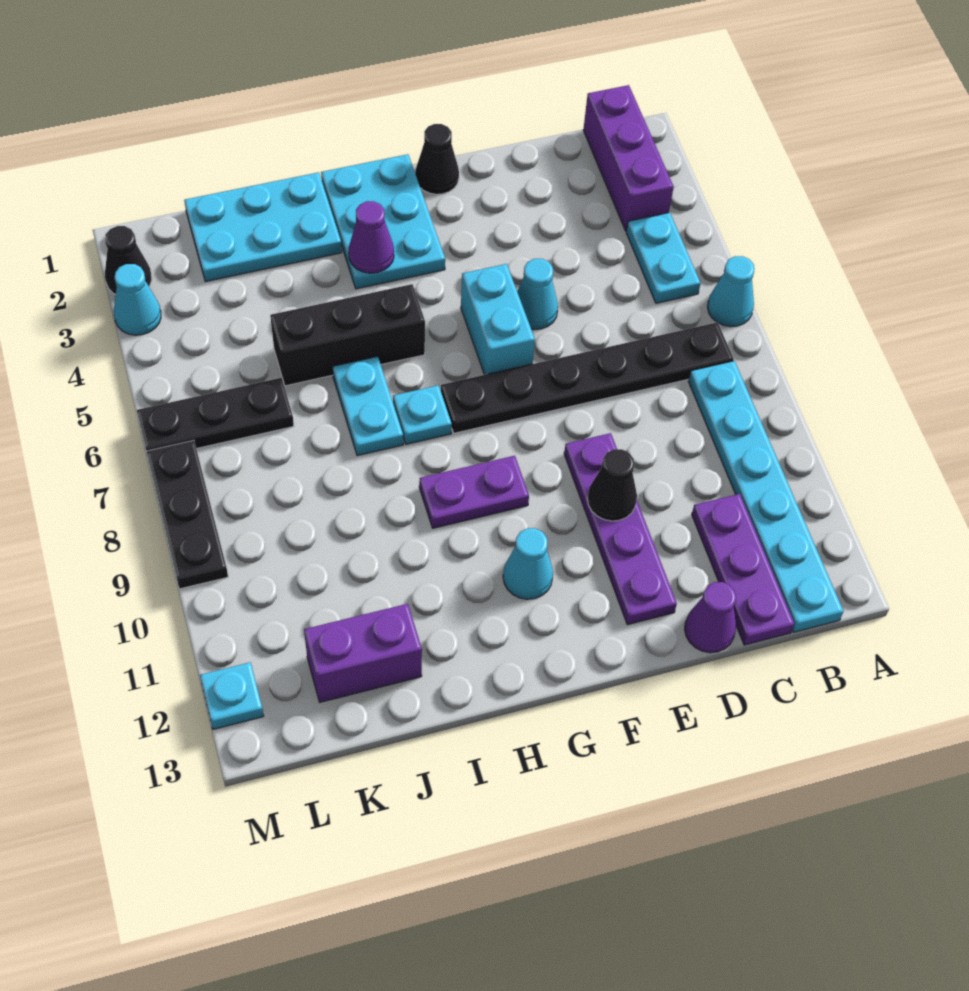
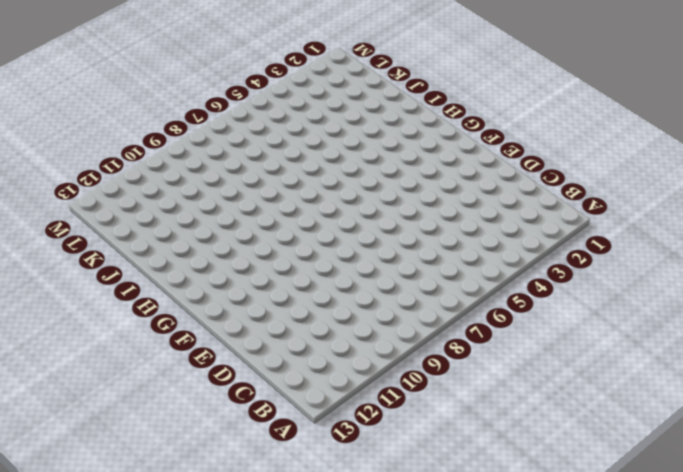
none -> cyan cone A6 level 1
none -> purple brick B1:B3 level 1
none -> cyan plate B4:B5 level 1

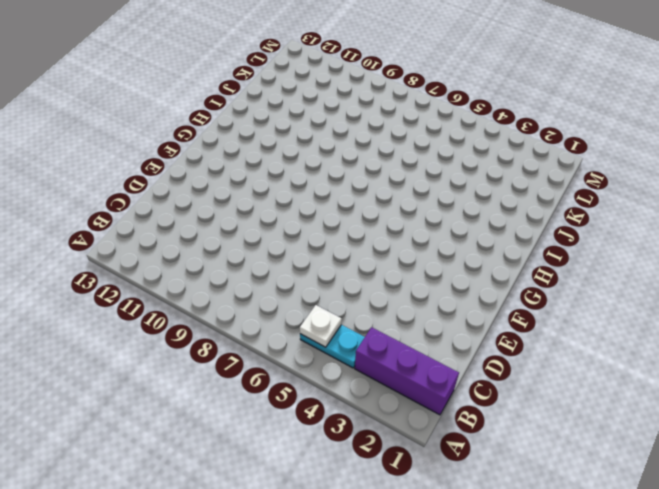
white plate B5 level 2 -> none
none -> cyan cone A6 level 1
none -> black plate B7:G7 level 1
none -> cyan plate B8:B13 level 1

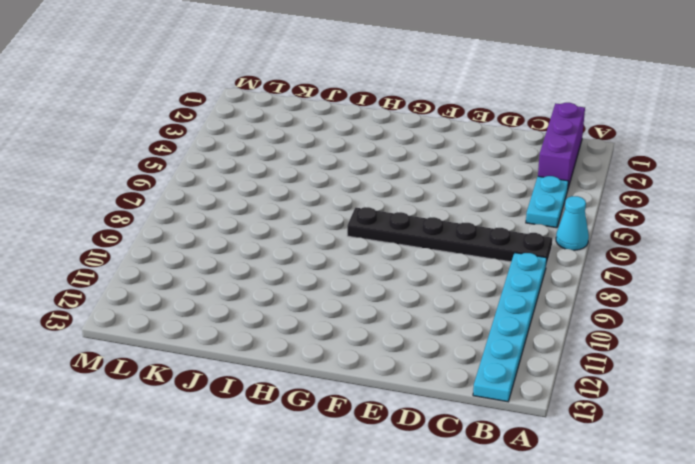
none -> purple plate C11:C13 level 1
none -> purple cone D13 level 1
none -> cyan cone E5 level 1

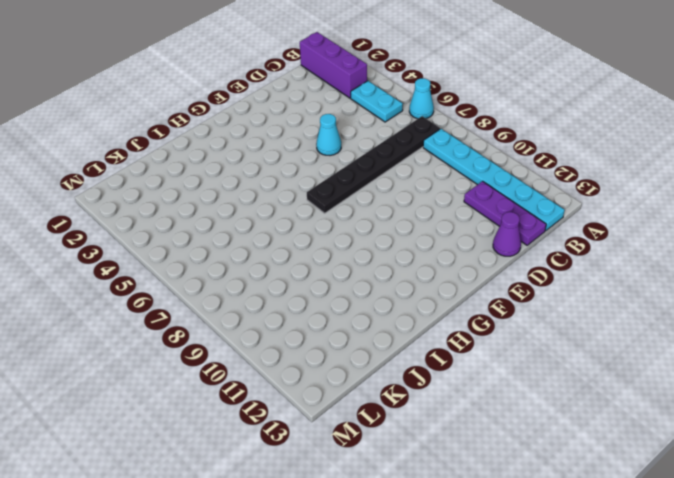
none -> purple plate E9:E12 level 1
none -> black cone F1 level 1
none -> cyan brick F5:F6 level 1

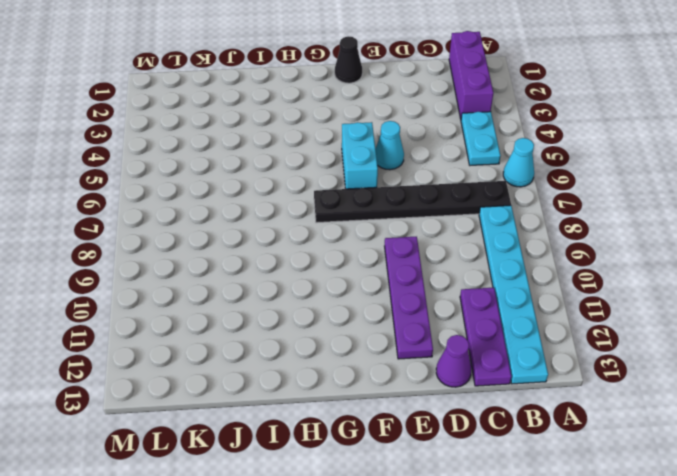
none -> cyan plate G1:H3 level 1
none -> purple plate G9:H9 level 1
none -> cyan cone G11 level 1

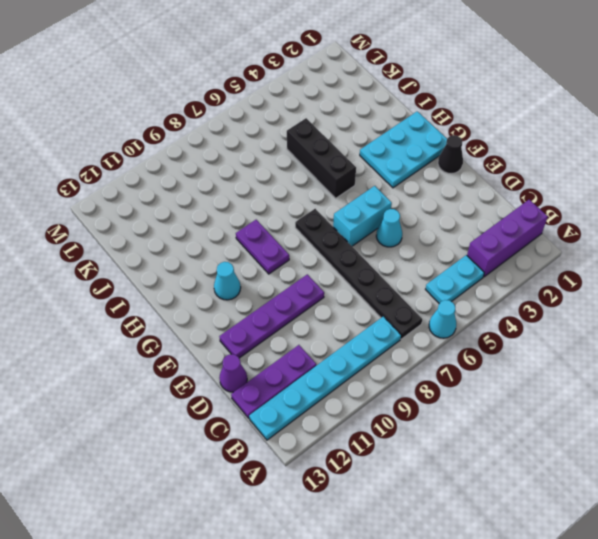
none -> cyan plate H7 level 1
none -> cyan plate I1:K2 level 1
none -> cyan plate I6:I7 level 1

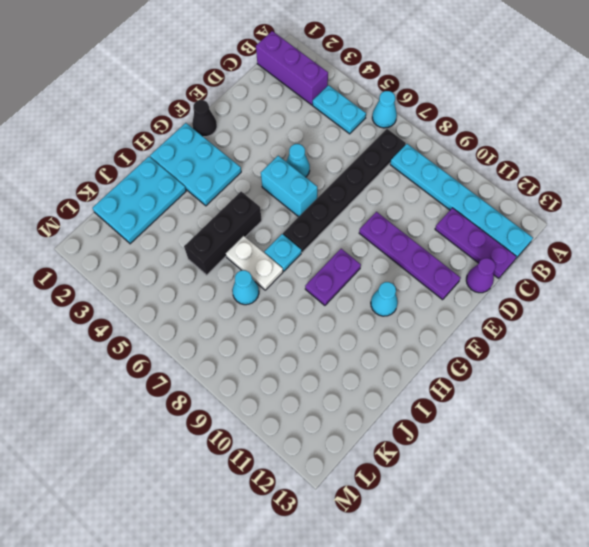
white plate I6:I7 level 1 -> cyan plate I6:I7 level 1
cyan cone J7 level 1 -> cyan cone M3 level 1
none -> purple brick J12:K12 level 1
none -> black plate K6:M6 level 1
none -> black cone M2 level 1

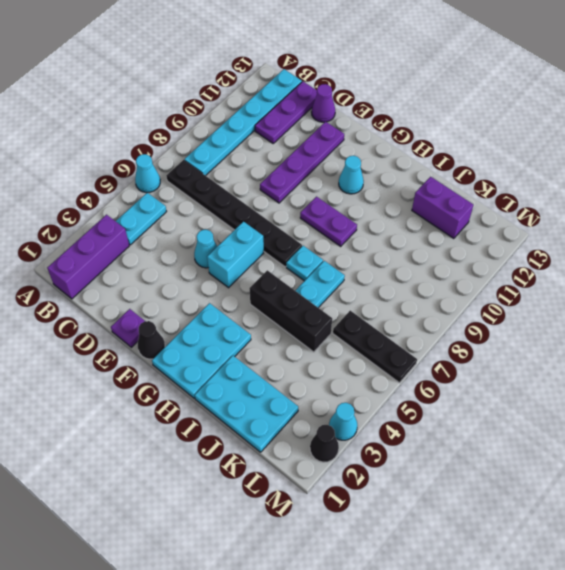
purple plate E1 level 1 -> none
none -> black plate M7:M9 level 1
none -> cyan plate M12 level 1
none -> black cone E10 level 2

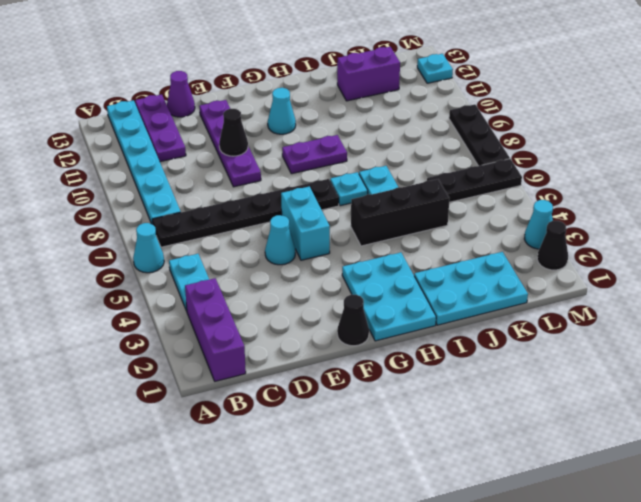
none -> purple cone H3 level 2

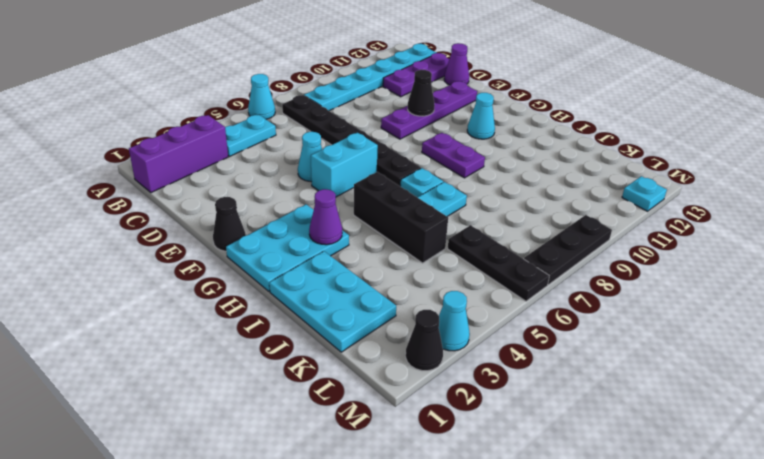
none -> purple brick J12:K12 level 1

